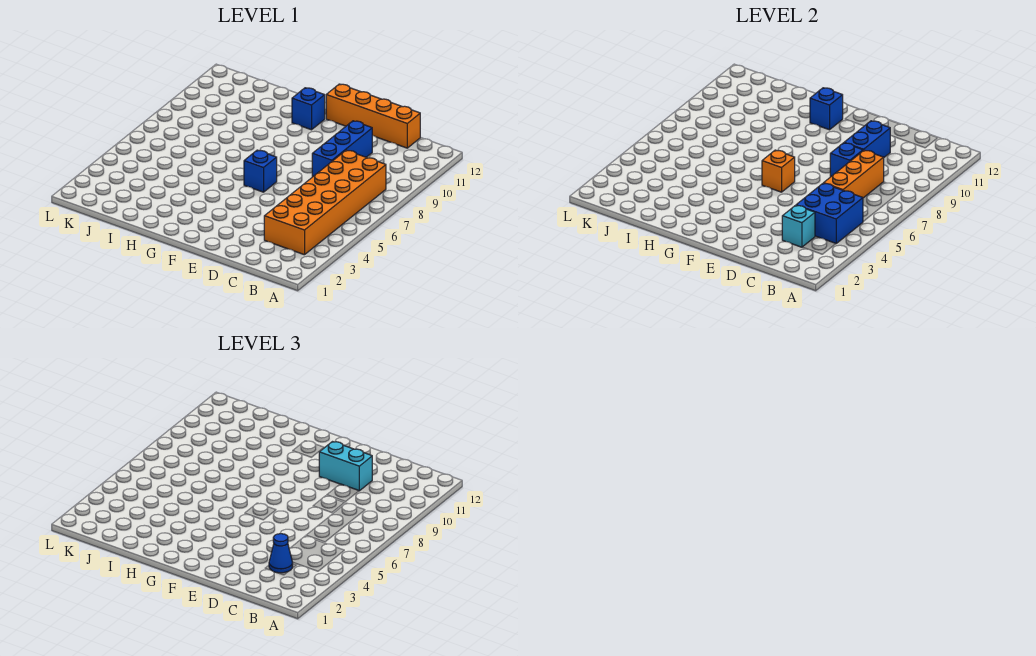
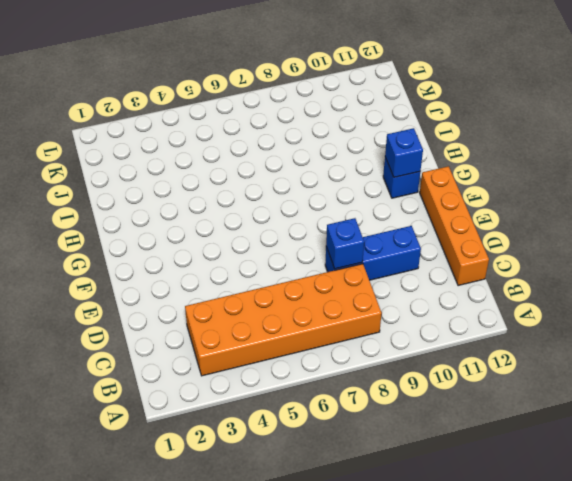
none -> blue brick F6 level 1
none -> blue brick B4:C5 level 2
none -> cyan brick C3 level 2

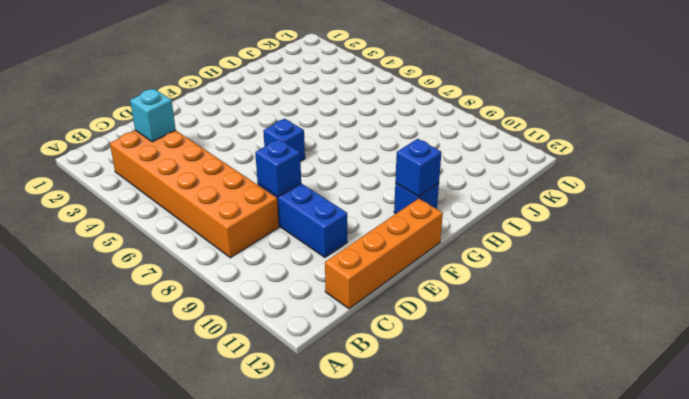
none -> blue brick B4:C5 level 2
none -> orange brick C6:C8 level 2
none -> blue brick D9:D10 level 2

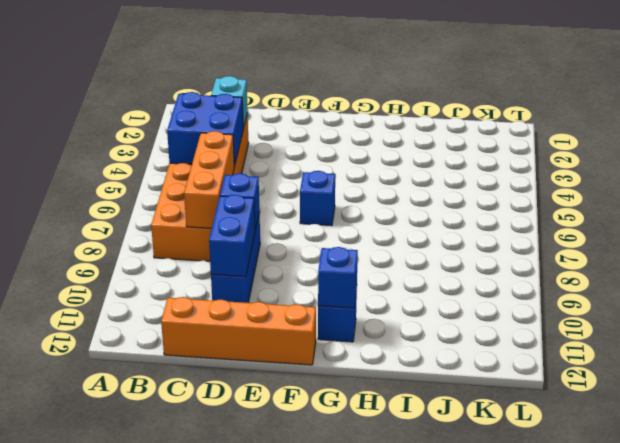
none -> orange brick F6 level 2
none -> blue cone C3 level 3
none -> cyan brick D10:E10 level 3

